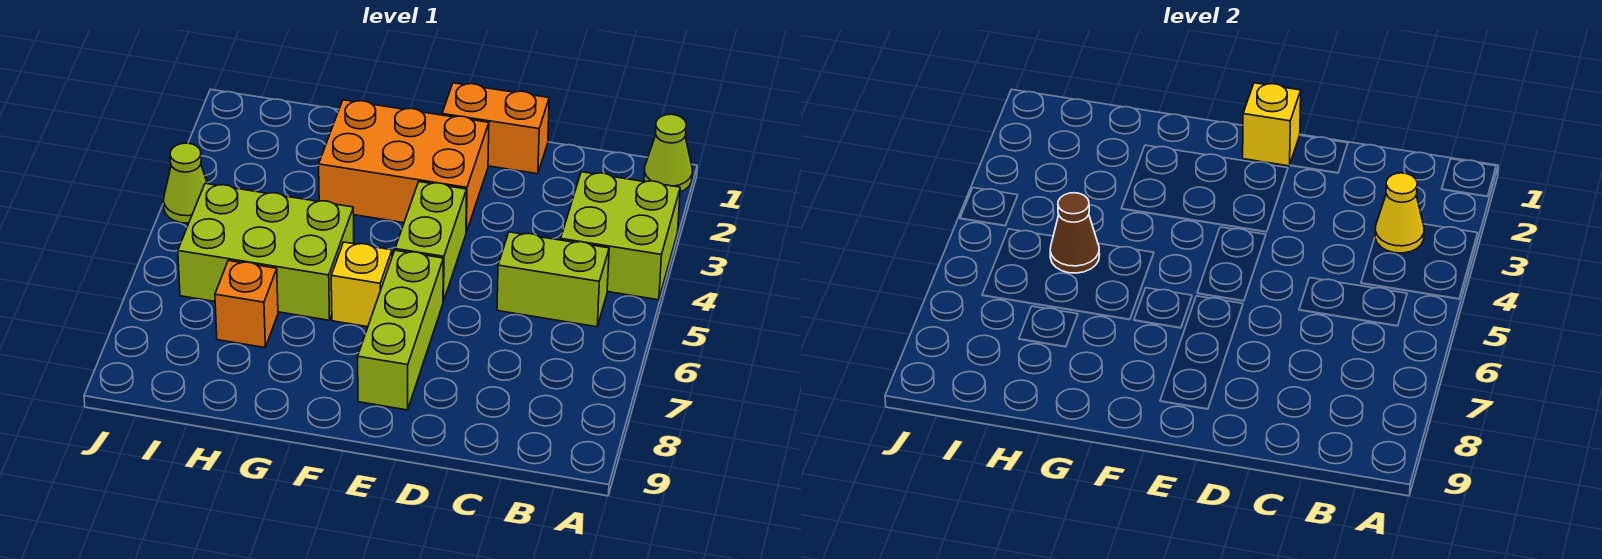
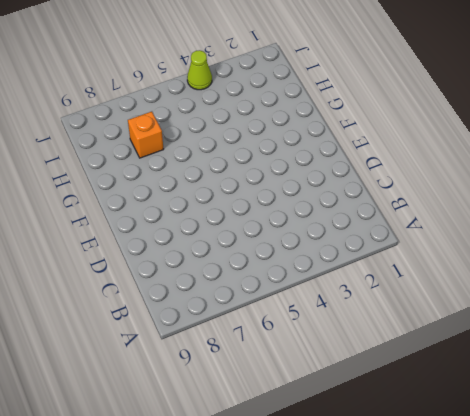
none -> lime cone A1 level 1
none -> lime brick A3:B4 level 1
none -> lime brick B5:C5 level 1

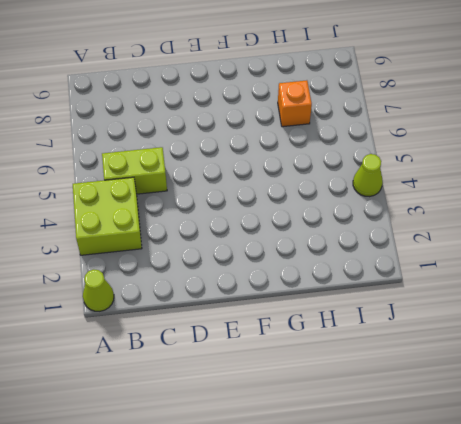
none -> orange brick D1:E1 level 1
none -> orange brick E2:G3 level 1
none -> lime brick E4:E5 level 1

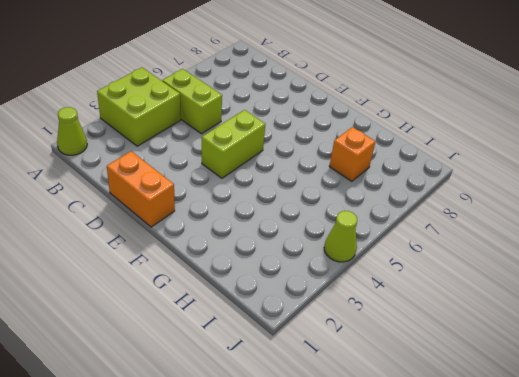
none -> orange brick E2:G3 level 1
none -> lime brick E6:E8 level 1
none -> yellow brick F6 level 1

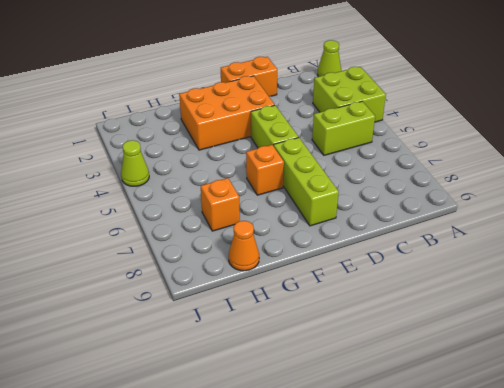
orange brick F6 level 1 -> yellow brick F6 level 1
orange cone H9 level 1 -> none
none -> lime brick G5:I6 level 1
none -> yellow cone B3 level 2
none -> yellow brick E1 level 2

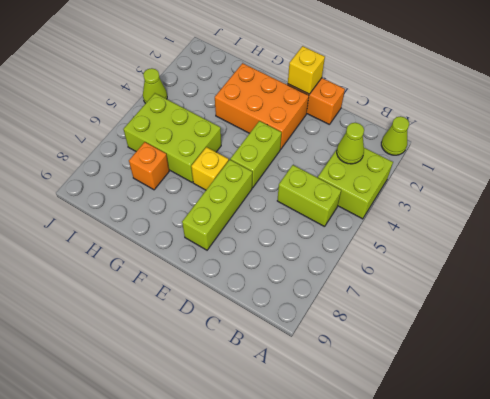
lime cone B3 level 2 -> yellow cone B3 level 2
none -> brown cone H5 level 2

